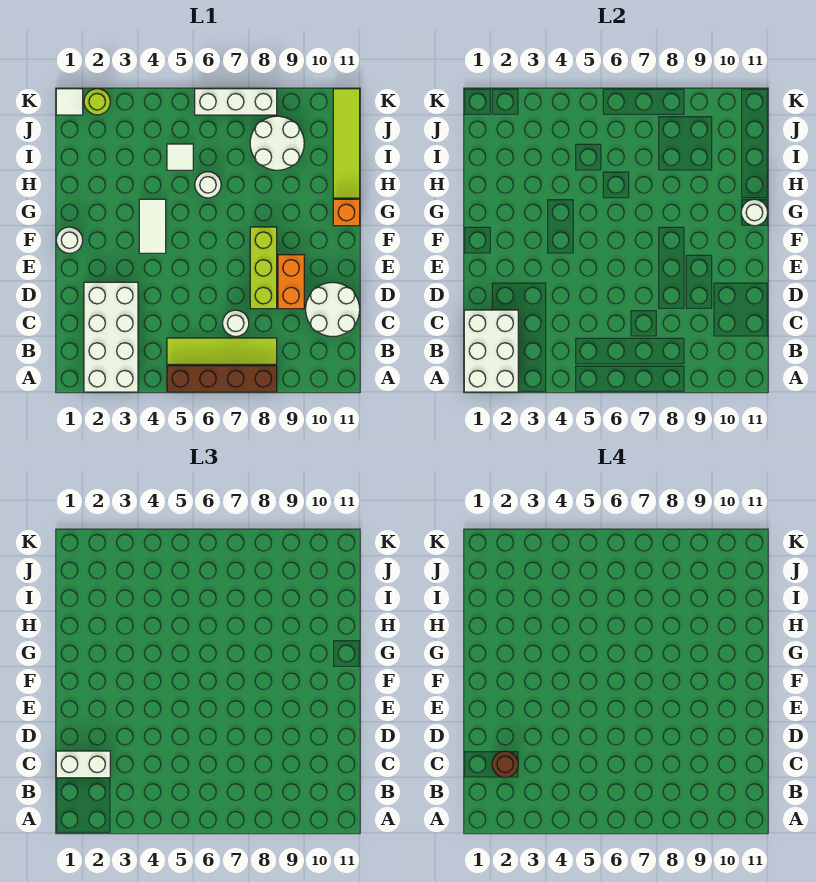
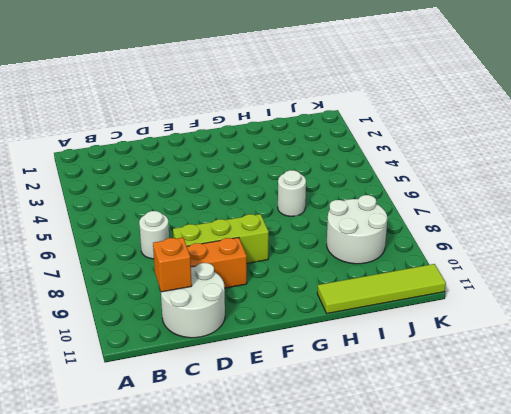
orange brick C10 level 2 -> orange brick G11 level 1
none -> white brick A2:D3 level 1
none -> brown brick A5:A8 level 1
none -> lime tile B5:B8 level 1

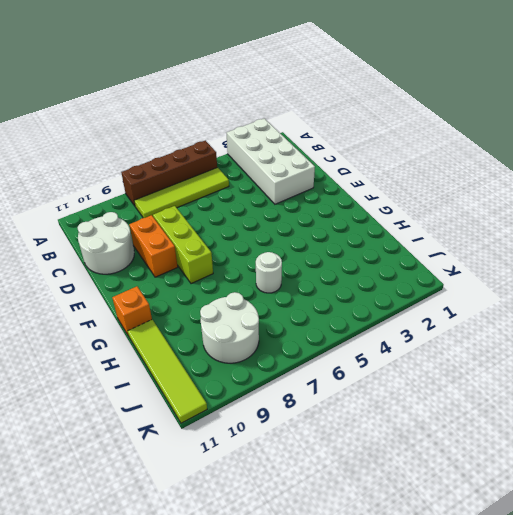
none -> white round brick C7 level 1
none -> white round brick F1 level 1
none -> white tile F4:G4 level 1

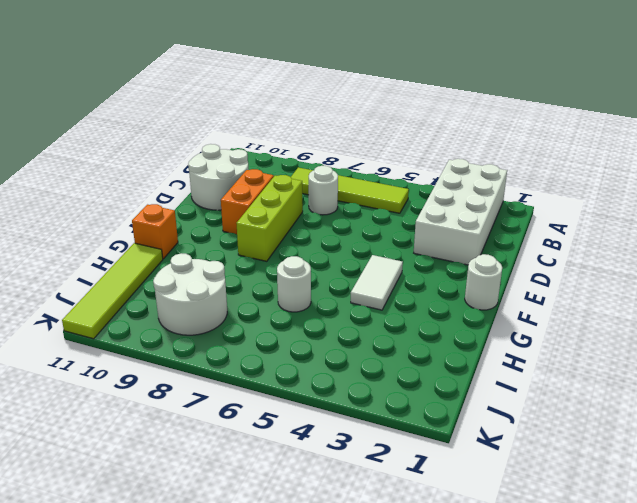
none -> brown brick A5:A8 level 1
none -> white tile I5 level 1
none -> white tile K1 level 1

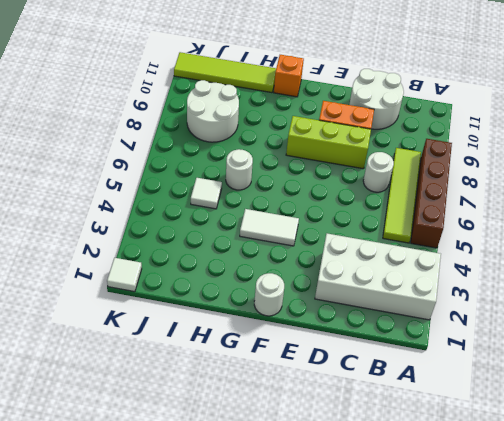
none -> lime round brick K2 level 1
none -> white brick K6:K8 level 1
none -> white brick A1:C2 level 2

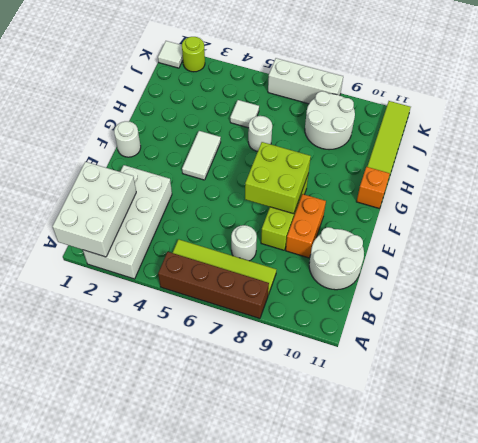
lime brick E7:F8 level 2 -> none
none -> white round brick G11 level 2
none -> white brick C1:C2 level 3
none -> brown round brick C2 level 4

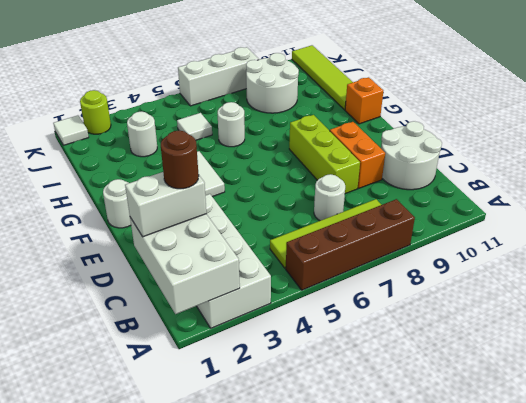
white round brick I3 level 1 -> white round brick G11 level 2

